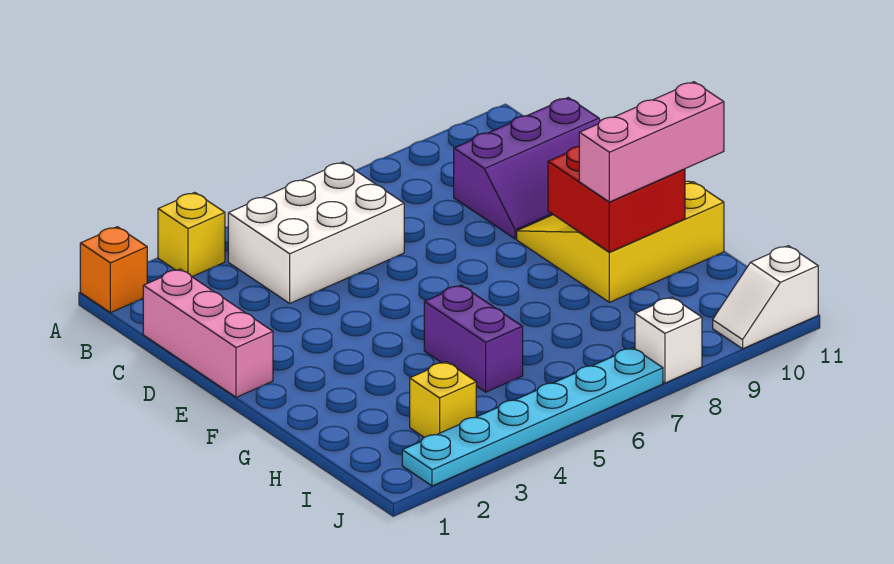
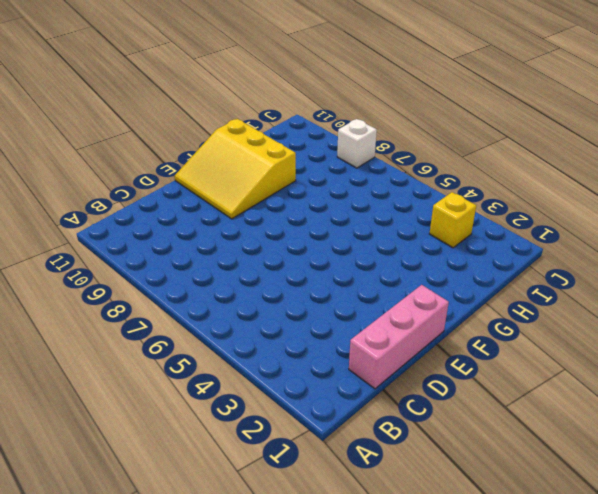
none -> orange brick A1 level 1
none -> yellow brick A3 level 1
none -> white brick B4:C6 level 1

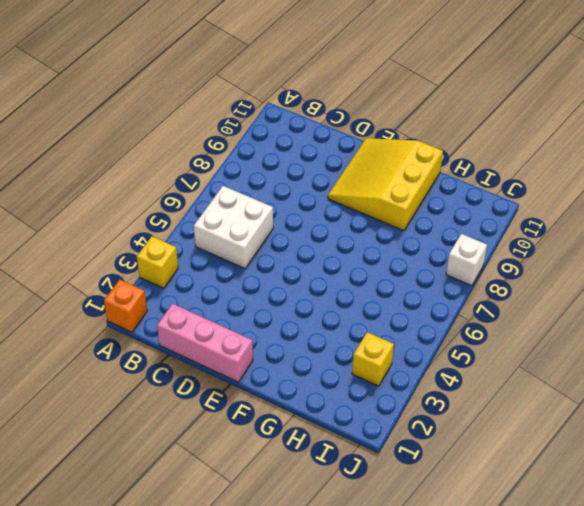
white brick B5:C6 level 1 -> white brick B4:C6 level 1
none -> purple slope C9:D11 level 1 top C
none -> purple brick G5:H5 level 1
none -> cyan plate J2:J7 level 1

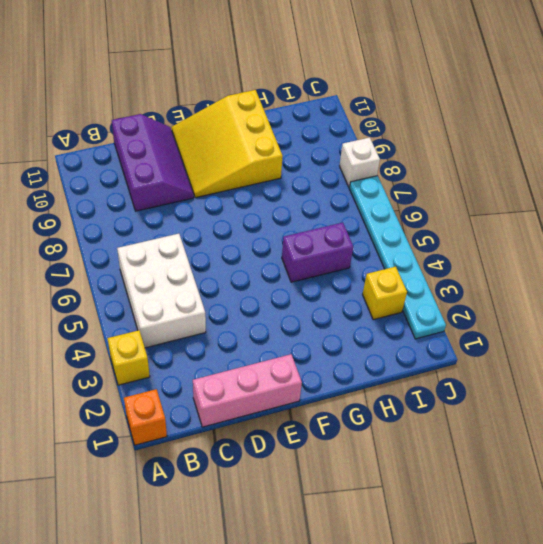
none -> white slope J10:J11 level 1 top 11
none -> red brick F9:G10 level 2
none -> pink brick G9:G11 level 3

